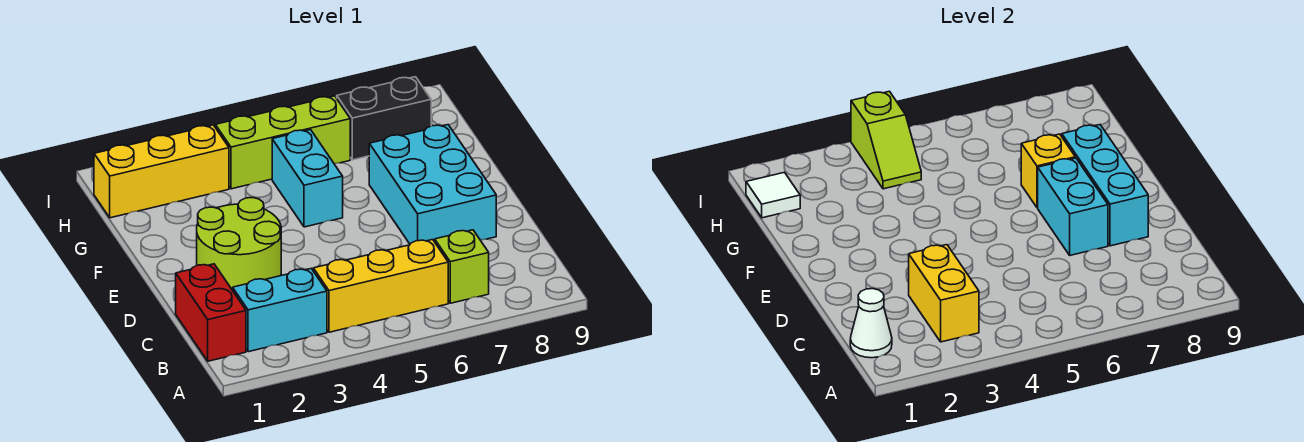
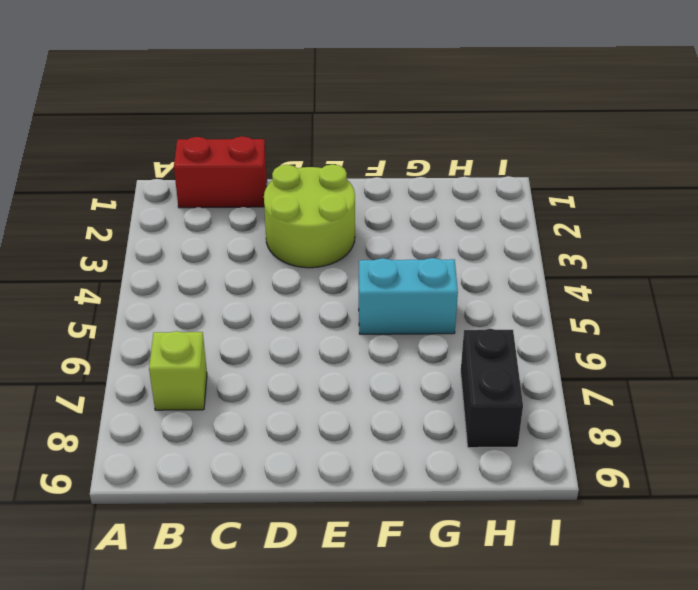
none -> cyan brick B2:B3 level 1
none -> yellow brick B4:B6 level 1
none -> cyan brick D7:F8 level 1

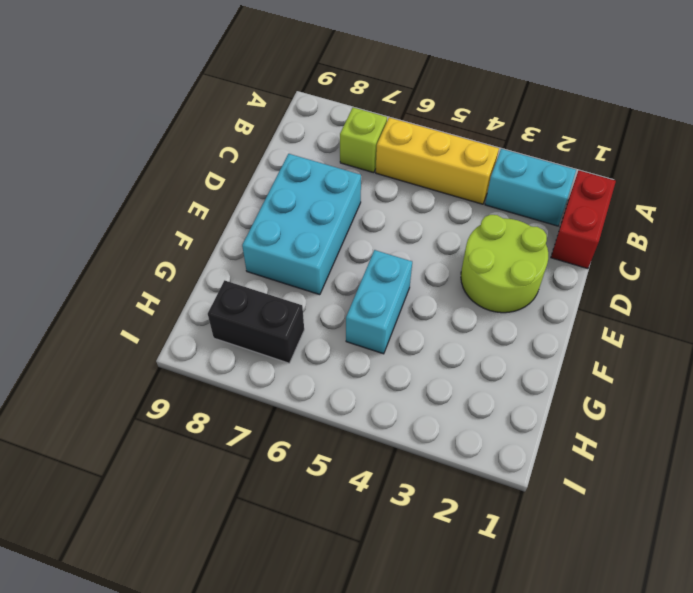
none -> yellow brick H1:H3 level 1
none -> lime brick H4:H6 level 1
none -> white cone B1 level 2

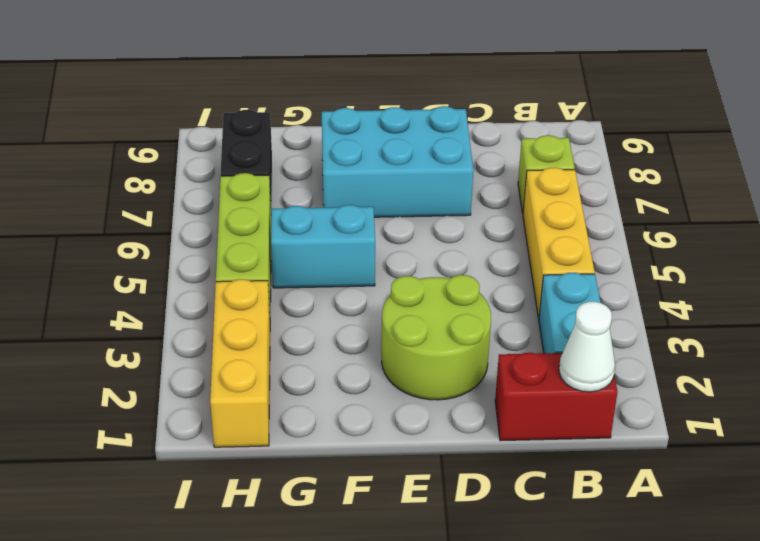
none -> yellow brick B3:C3 level 2
none -> cyan brick D7:E7 level 2
none -> cyan brick D8:F8 level 2

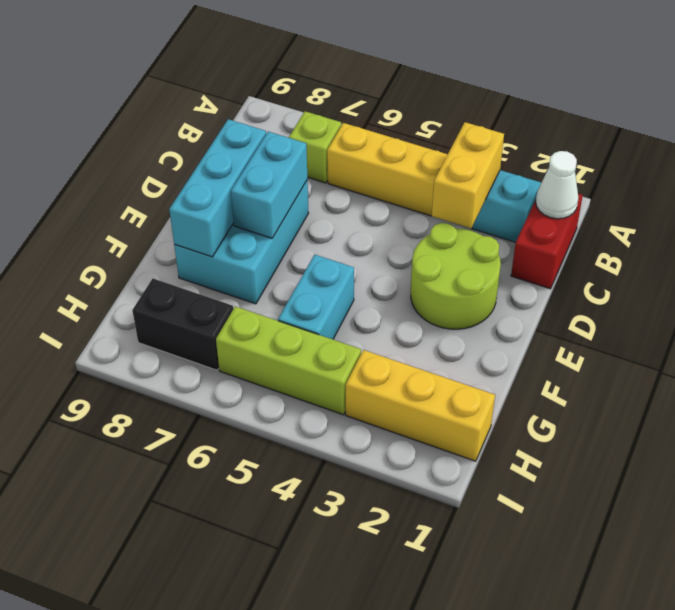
none -> yellow brick F7 level 2
none -> white tile H1 level 2
none -> lime slope H4:I4 level 2 top I

